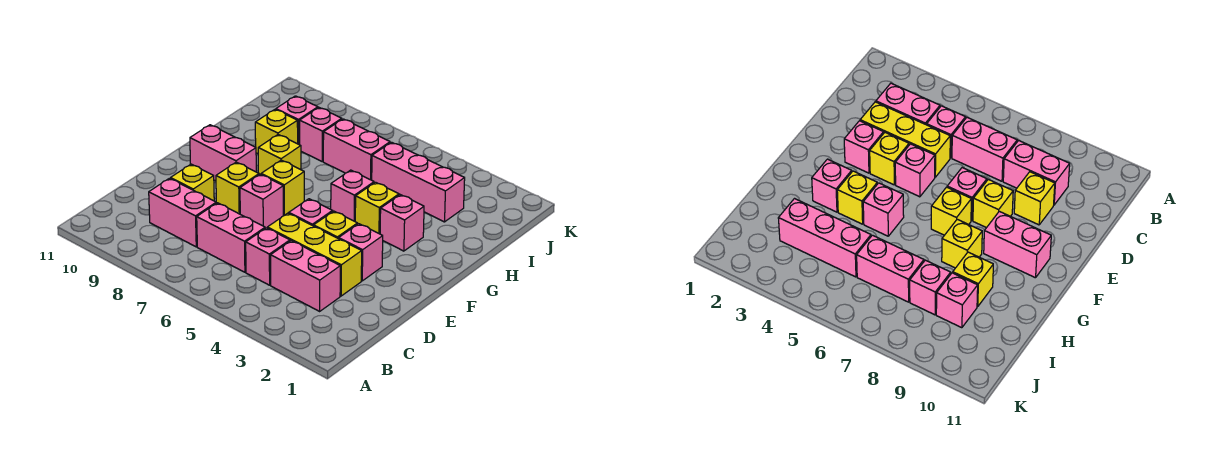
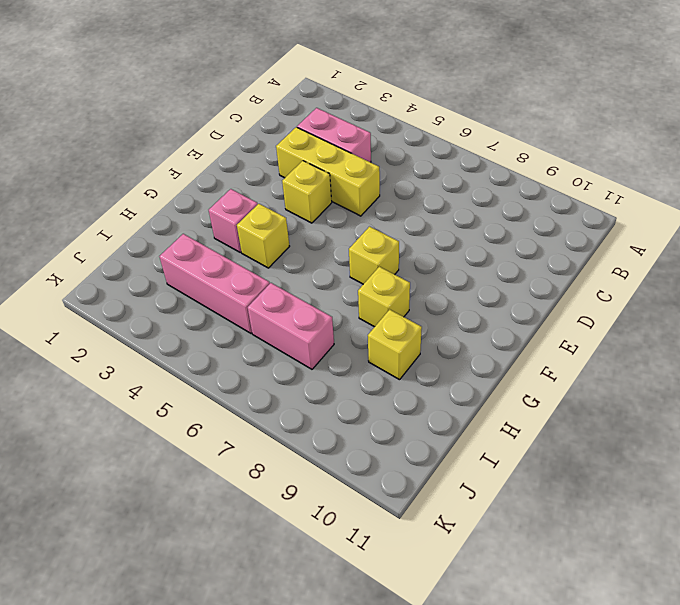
none -> pink brick C5 level 1
none -> pink brick C6:C7 level 1
none -> pink brick C8:C9 level 1

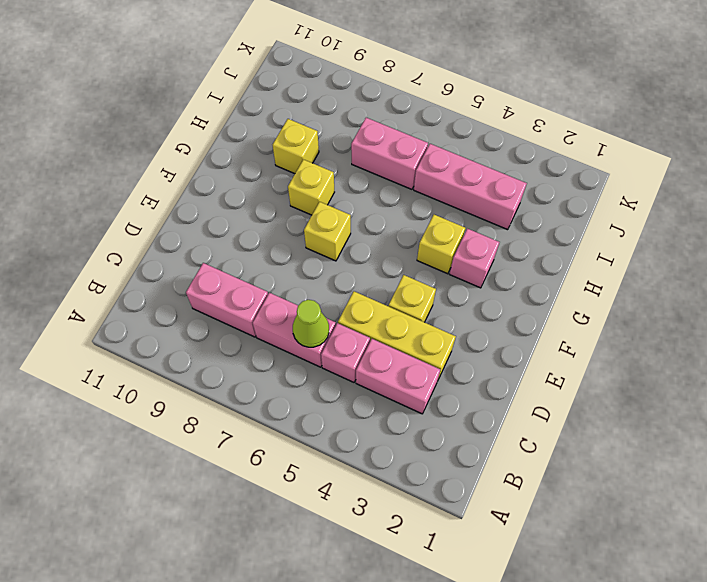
lime cone C6 level 2 -> none
none -> yellow brick D9 level 1
none -> pink brick E3 level 1
none -> pink brick E5 level 1

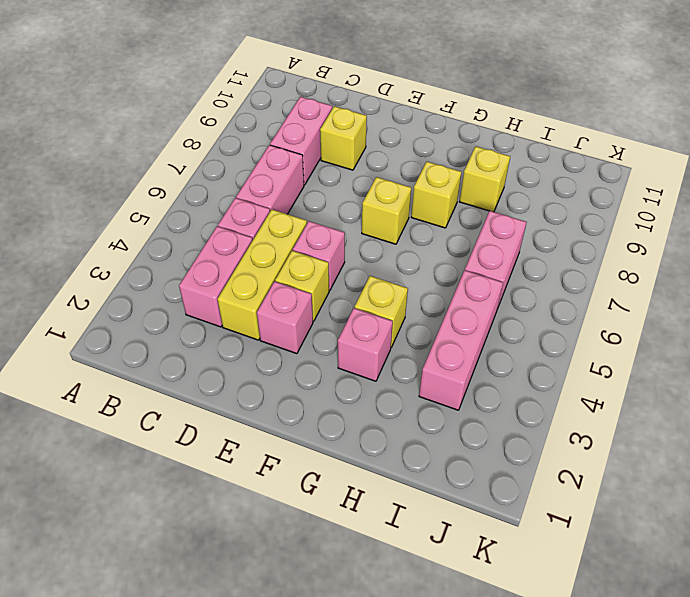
none -> pink brick E7 level 1
none -> yellow brick E8 level 1
none -> pink brick F9:F10 level 1

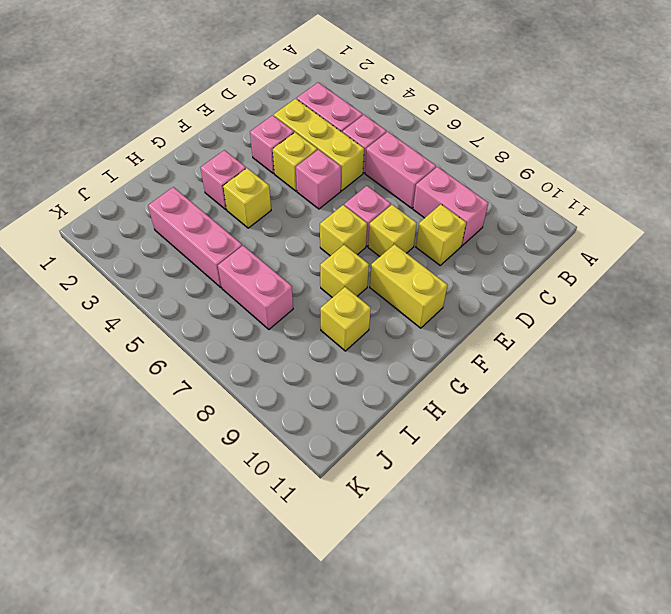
yellow brick F9:F10 level 1 -> pink brick F9:F10 level 1
none -> pink brick G5 level 1
none -> pink brick I8 level 1
none -> pink brick I9 level 1

